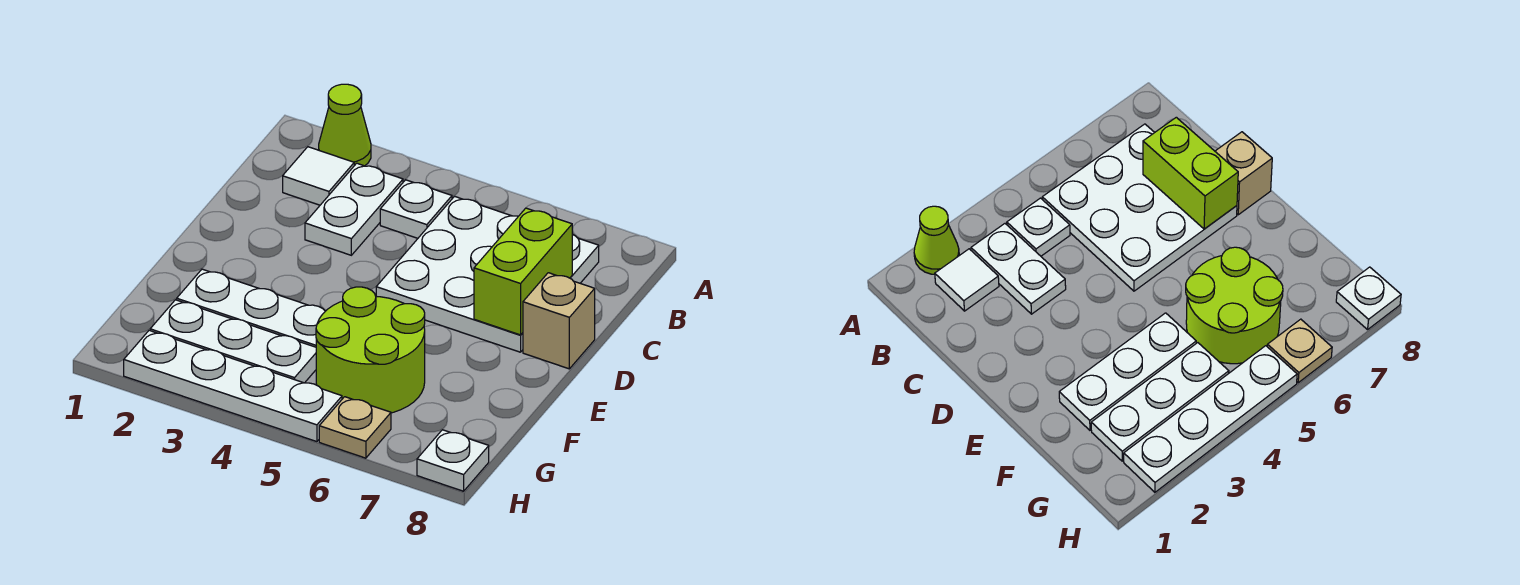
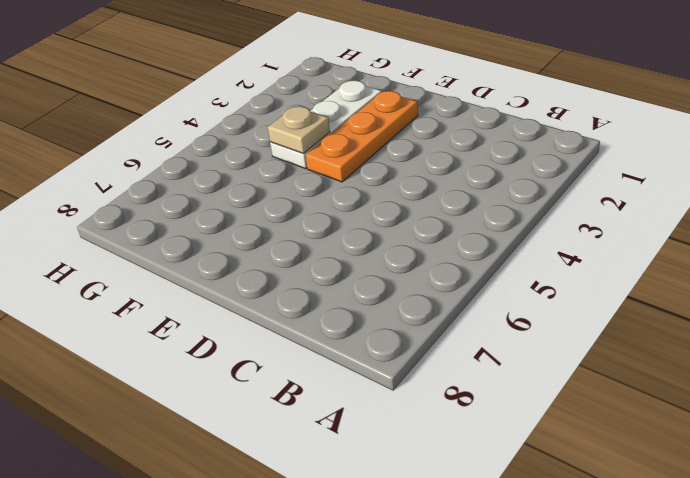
orange plate E2:E4 level 1 -> none
tan plate F4 level 2 -> tan plate H6 level 1
none -> lime cone A2 level 1
none -> white tile B2 level 1
none -> white plate B3:C3 level 1

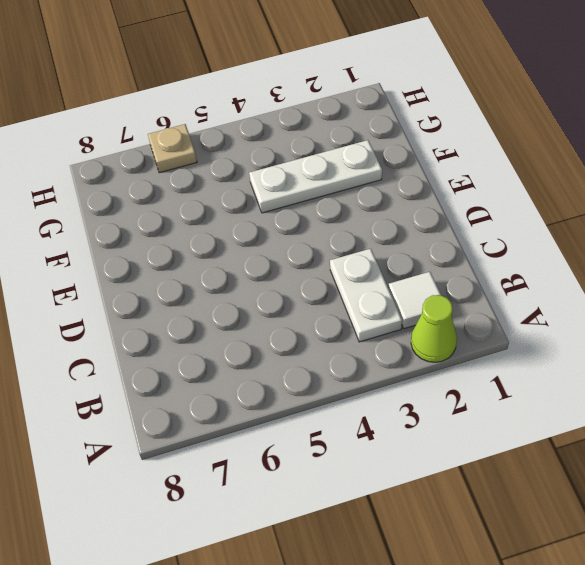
none -> white plate B4 level 1
none -> white plate B5:D7 level 1
none -> tan brick D8 level 1

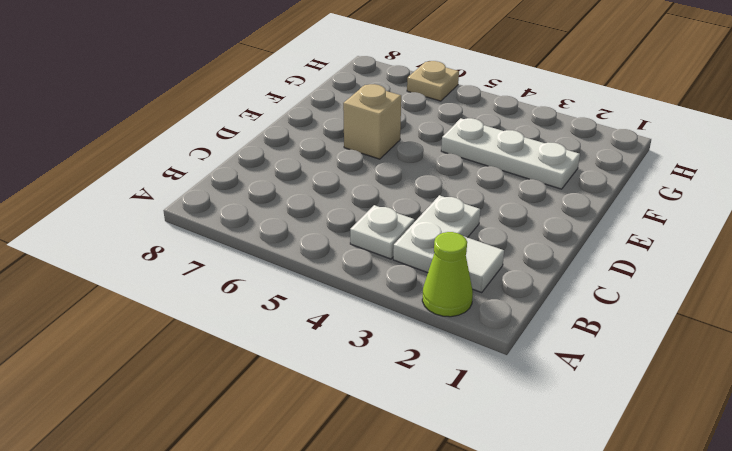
tan brick E6 level 1 -> tan brick D8 level 1
none -> white plate B5:D7 level 1
none -> lime round brick F5:G6 level 1
none -> white plate G2:G4 level 1

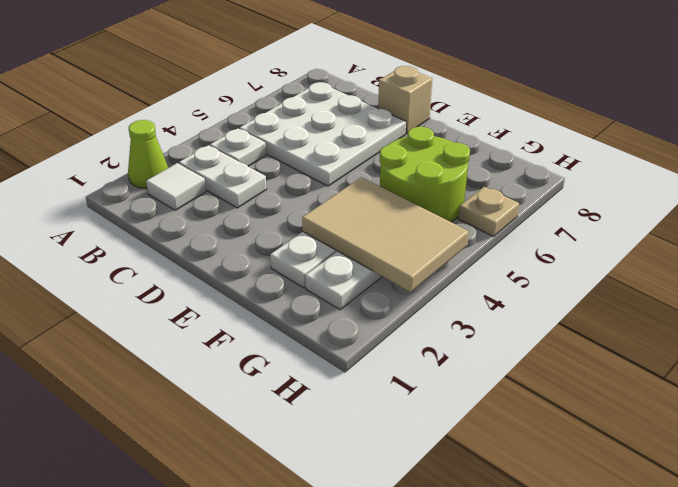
tan tile F3:H4 level 2 -> none
none -> white plate H2:H5 level 1
none -> white plate H8 level 1
none -> lime brick C7:D7 level 2

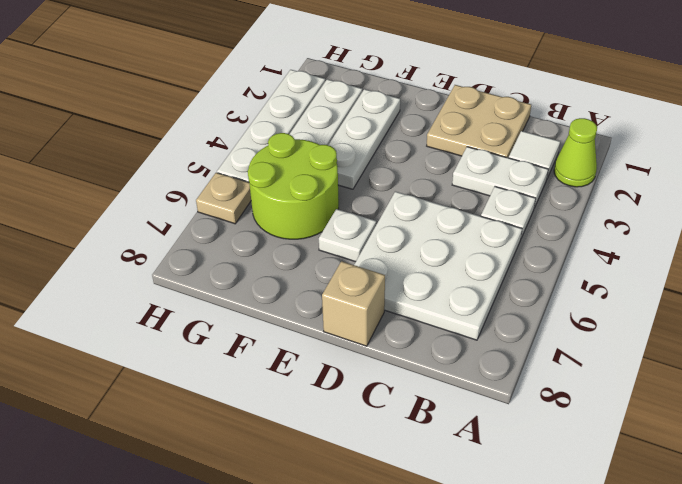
tan plate C1:D2 level 1 -> none
white plate E6 level 1 -> white plate H8 level 1
none -> lime brick C7:D7 level 2

